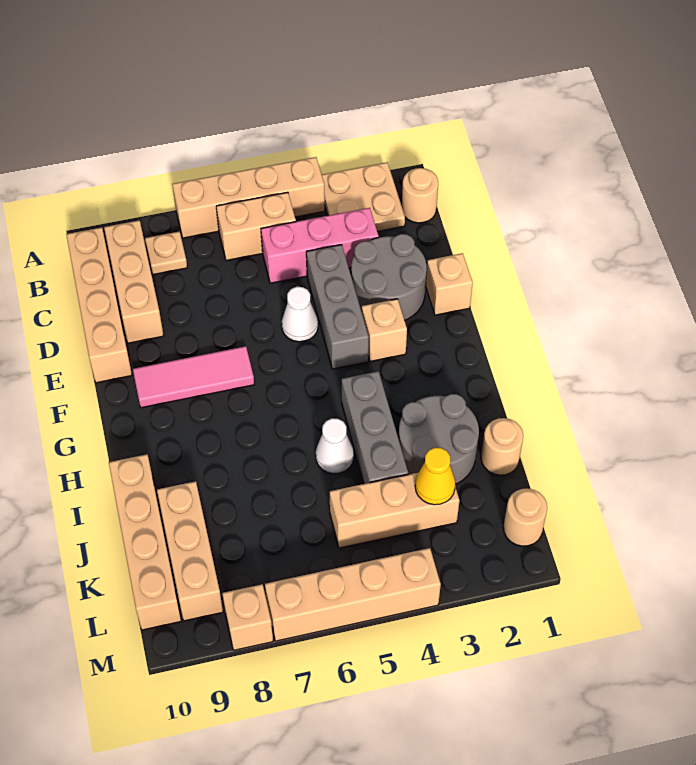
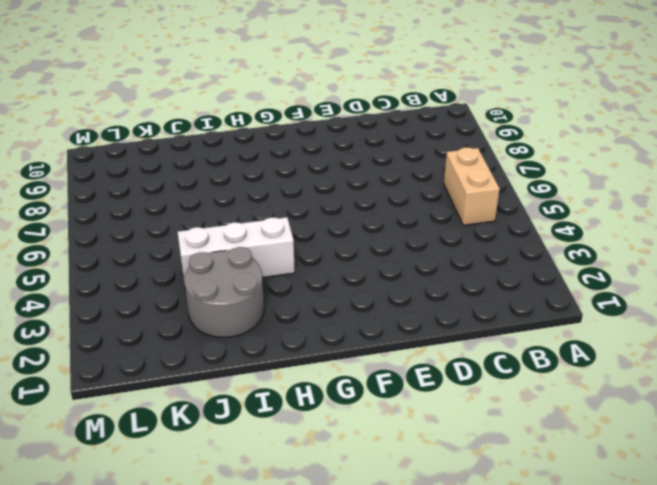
white brick H4:J4 level 1 -> grey brick H4:J4 level 1
none -> tan plate A2:B3 level 1
none -> tan brick A4:A7 level 1
none -> tan round brick B1 level 1

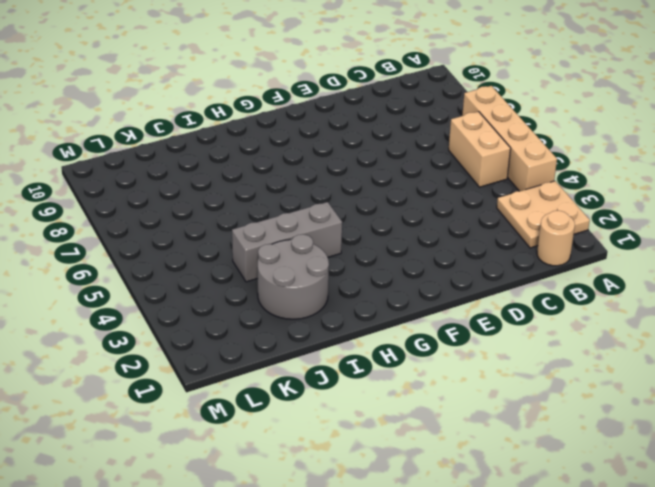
none -> tan plate B8 level 1
none -> tan brick B9:D9 level 1
none -> tan brick B10:E10 level 1

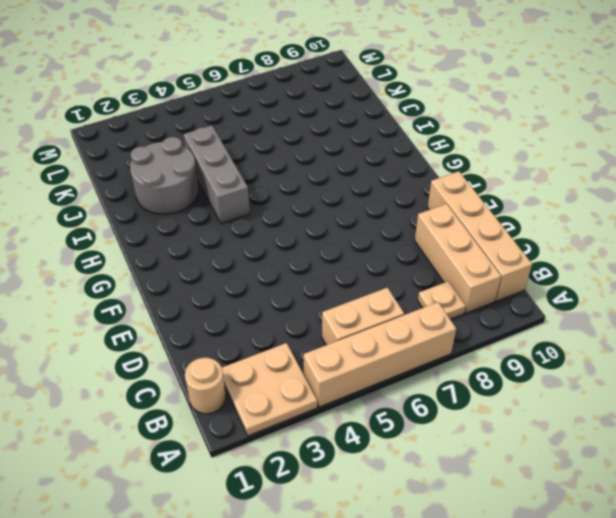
none -> pink brick C3:C5 level 1
none -> grey round brick D2:E3 level 1
none -> grey brick D4:F4 level 1

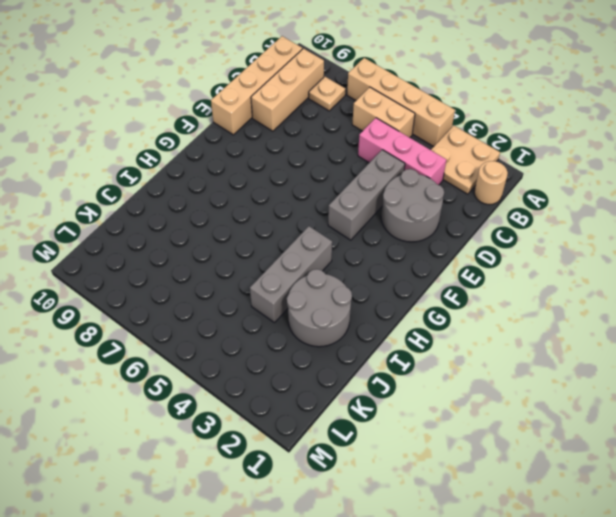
none -> tan brick E1 level 1
none -> white cone E5 level 1
none -> tan brick F3 level 1

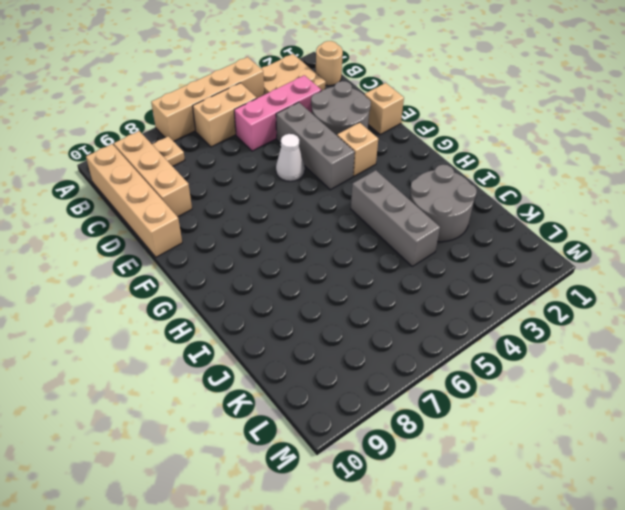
none -> pink tile F7:F9 level 1
none -> white cone I5 level 1
none -> tan brick I10:L10 level 1

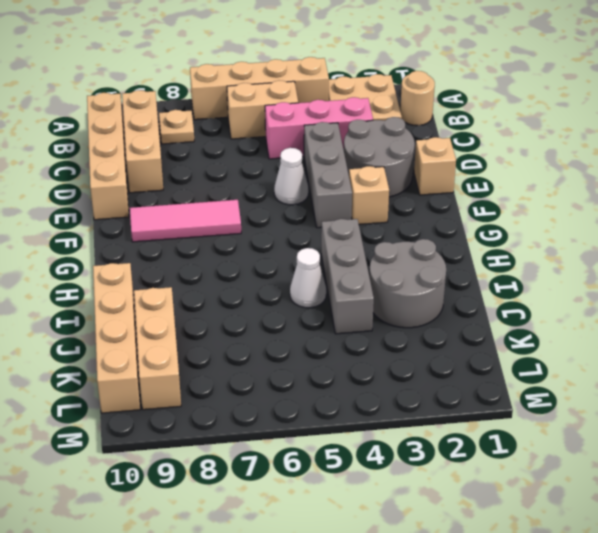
none -> tan round brick J1 level 1
none -> tan brick K3:K5 level 1
none -> tan round brick L1 level 1

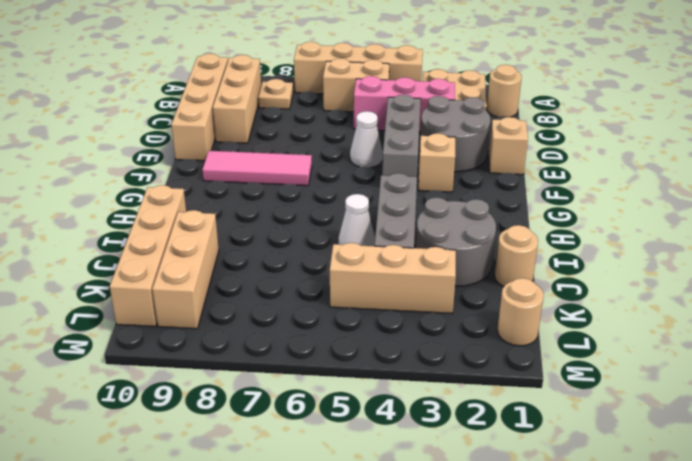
none -> tan brick M4:M7 level 1
none -> tan brick M8 level 1
none -> yellow cone K3 level 2

